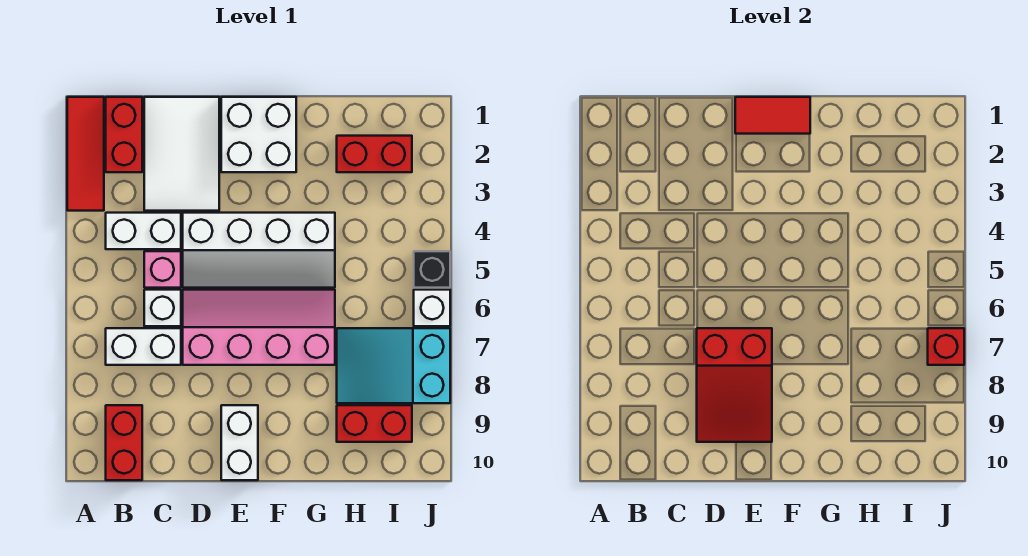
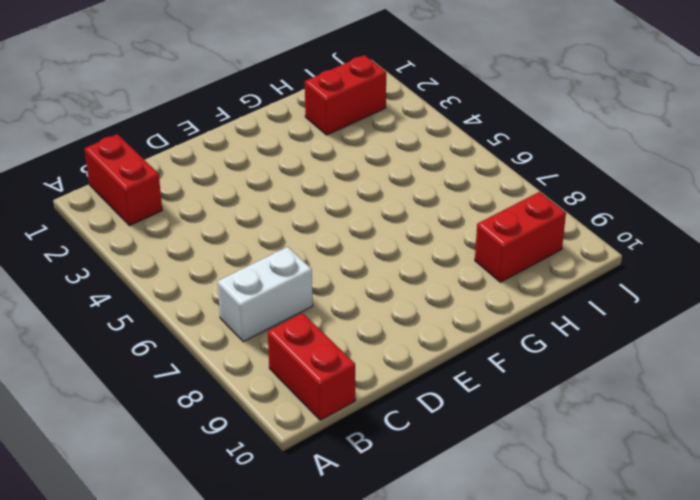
none -> red tile A1:A3 level 1
none -> white brick B4:C4 level 1
none -> white tile C1:D3 level 1

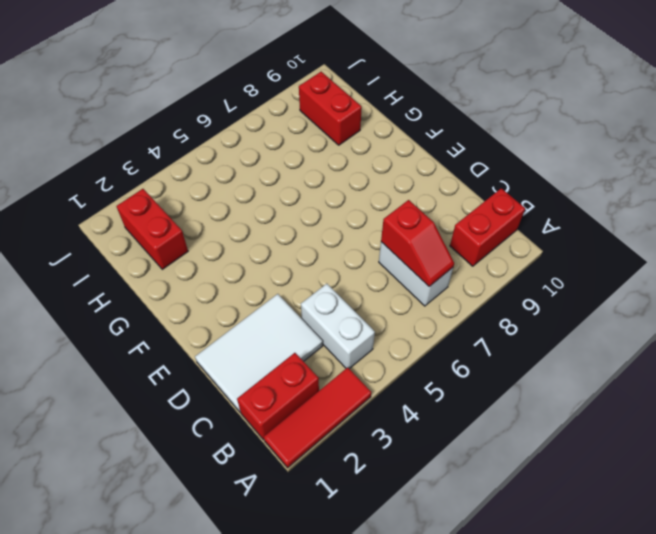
red slope B7:C7 level 2 top C -> none
none -> pink brick C5 level 1
none -> white brick C6 level 1
none -> white slope D4:G5 level 1 top 4

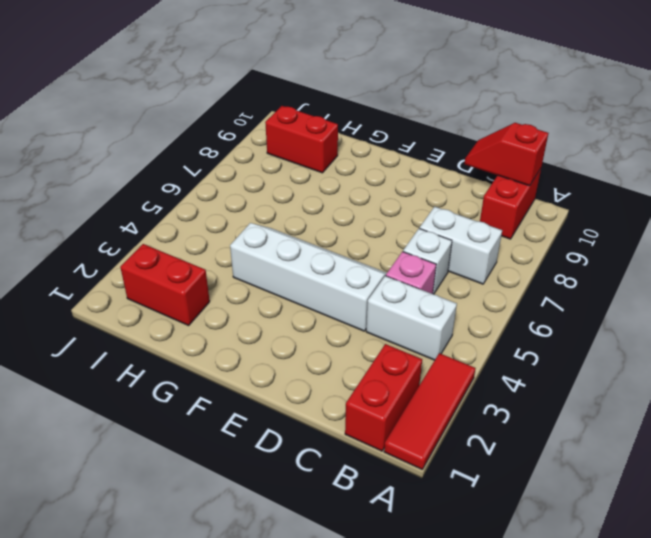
red slope B10:C10 level 2 top B -> none
none -> white tile C1:D3 level 1
none -> pink slope D6:G7 level 1 top 7
none -> white brick E1:F2 level 1

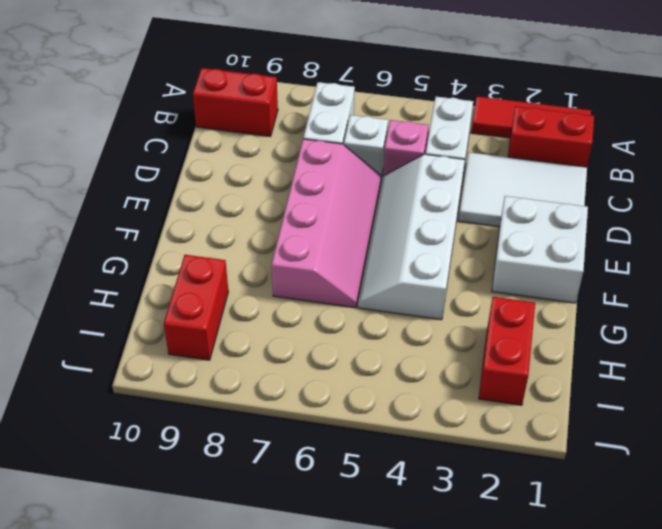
none -> white brick E9:E10 level 1
none -> cyan slope H7:J8 level 1 top J
none -> black brick J5 level 1

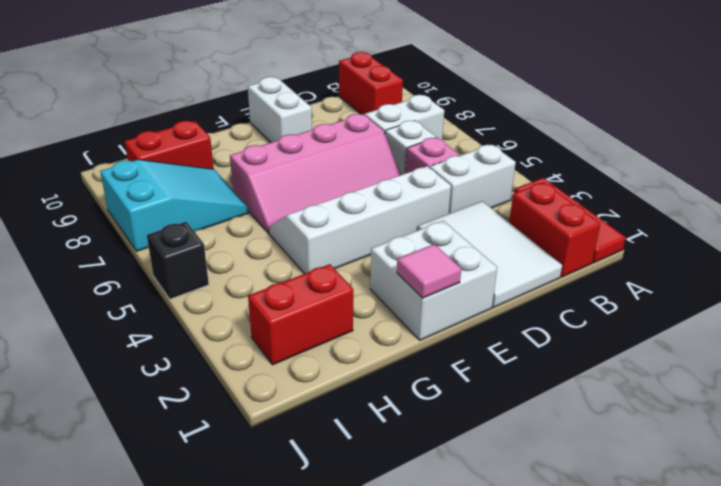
pink tile F1 level 2 -> red tile E1:F1 level 2
none -> white brick J6 level 1
none -> red slope D7:E9 level 2 top 7
none -> red brick J7 level 2

